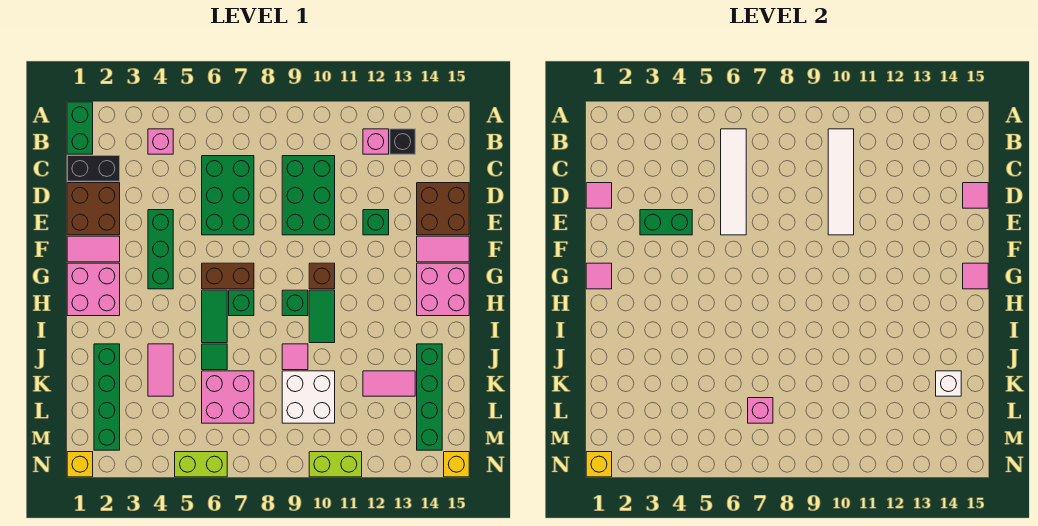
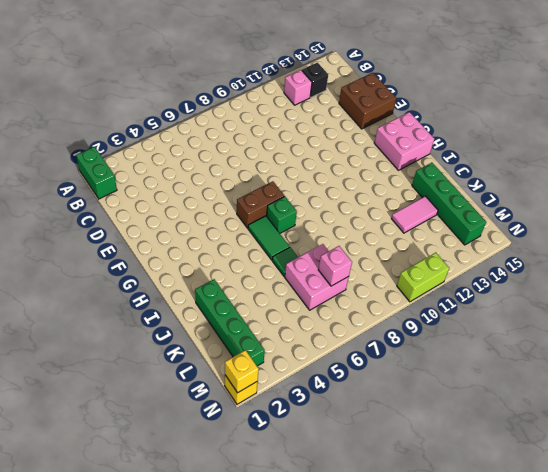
none -> pink brick B4 level 1
none -> black brick C1:C2 level 1
none -> green brick C6:E7 level 1
none -> green brick C9:E10 level 1

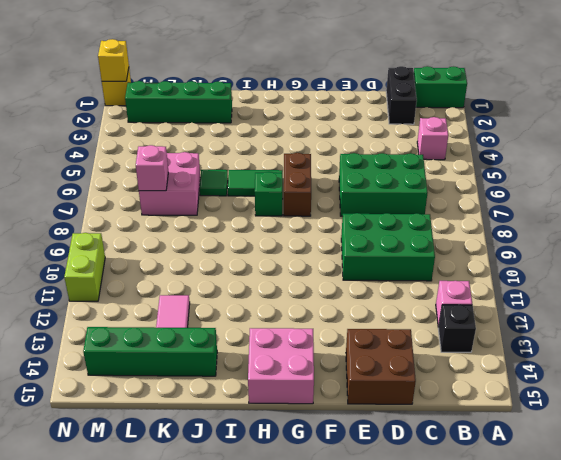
none -> brown brick D1:E2 level 1
none -> green brick E4:G4 level 1
none -> green brick E12 level 1
none -> pink tile F1:F2 level 1

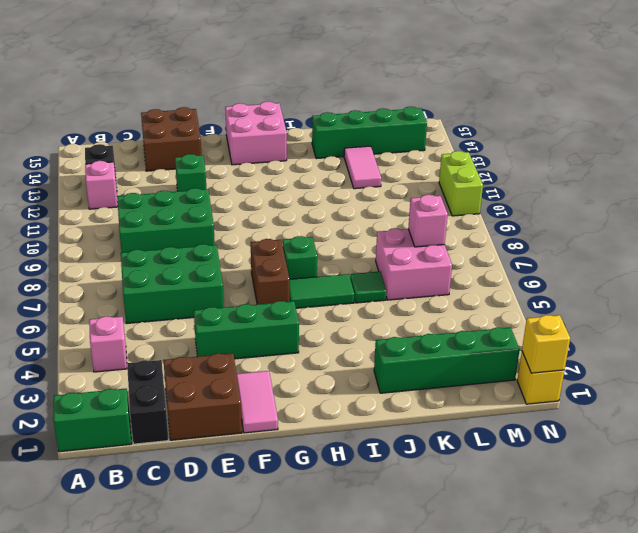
none -> pink tile F14:F15 level 1
none -> pink brick G1:H2 level 1
none -> brown brick G10 level 1
none -> green brick H9 level 1

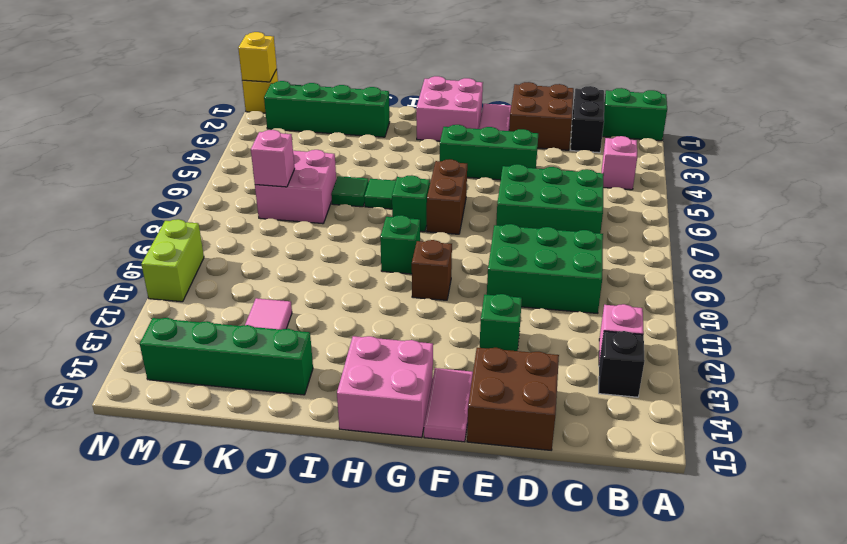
none -> green tile H10:I10 level 1
none -> pink tile J4:K4 level 1
none -> pink tile J9 level 1
none -> white brick K9:L10 level 1

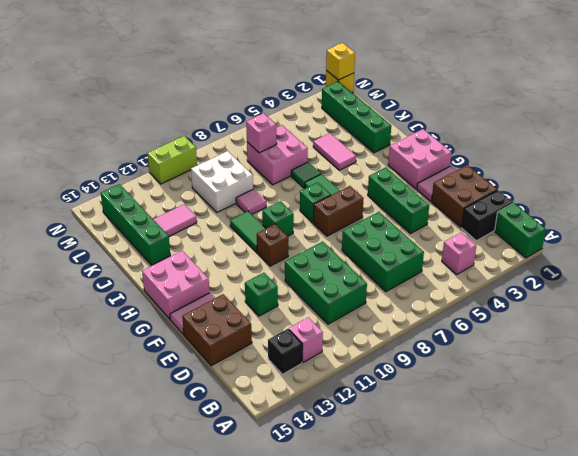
none -> lime brick N5:N6 level 1
none -> yellow brick N15 level 1
none -> white tile B6:E6 level 2
none -> white tile B10:E10 level 2

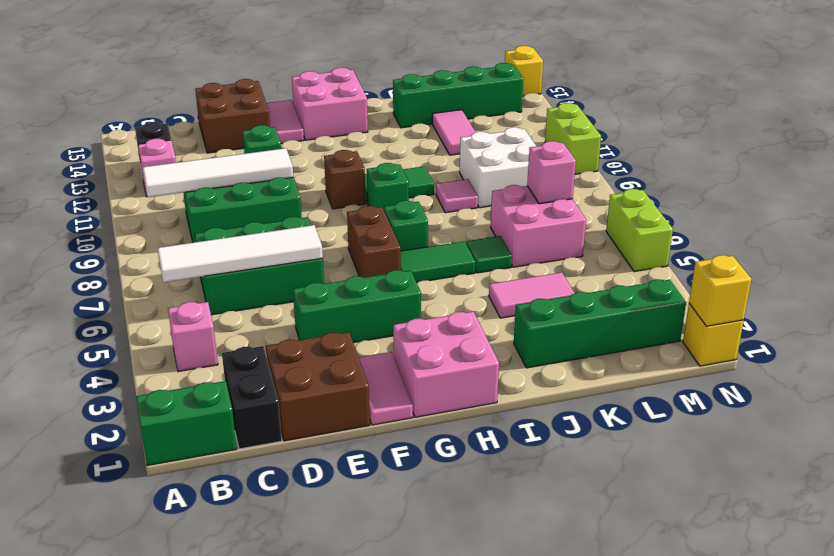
none -> pink tile D1 level 2
none -> pink tile D15 level 2
none -> green brick E3:E4 level 2
none -> pink tile G1 level 2

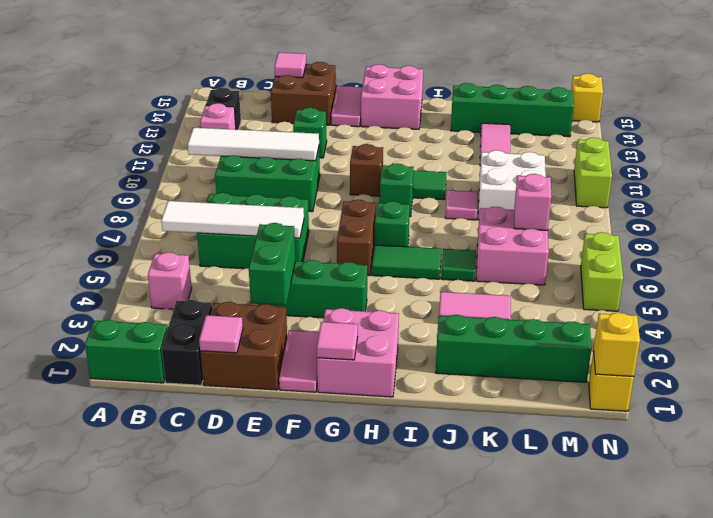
none -> pink tile G15 level 2
none -> white brick K14 level 2

